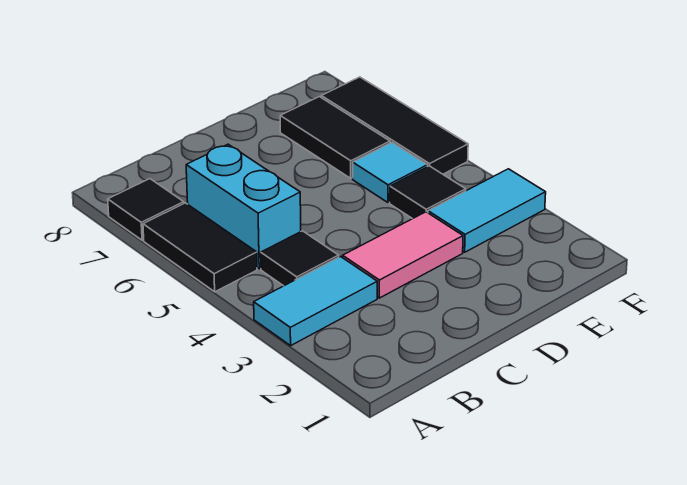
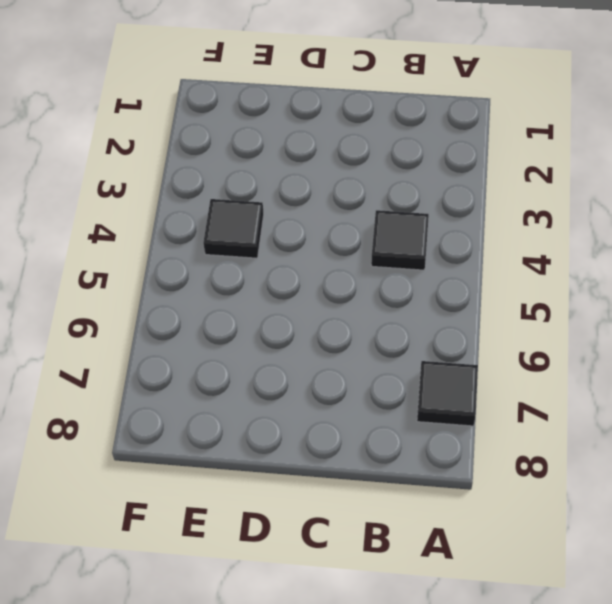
none -> cyan tile A3:B3 level 1
none -> black tile A5:A6 level 1

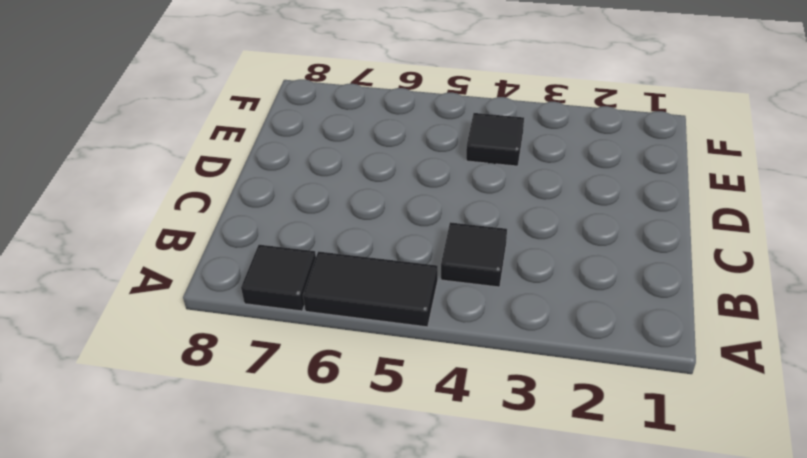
none -> cyan tile A3:B3 level 1
none -> cyan brick B5:B6 level 1

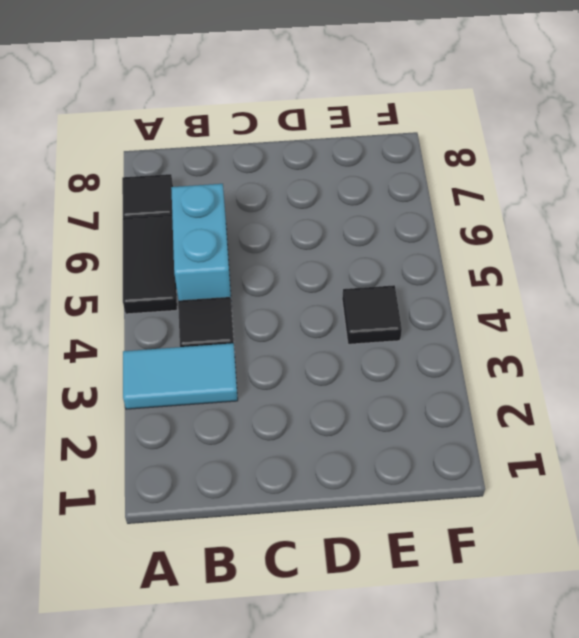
none -> pink tile C3:D3 level 1
none -> cyan tile E3:F3 level 1

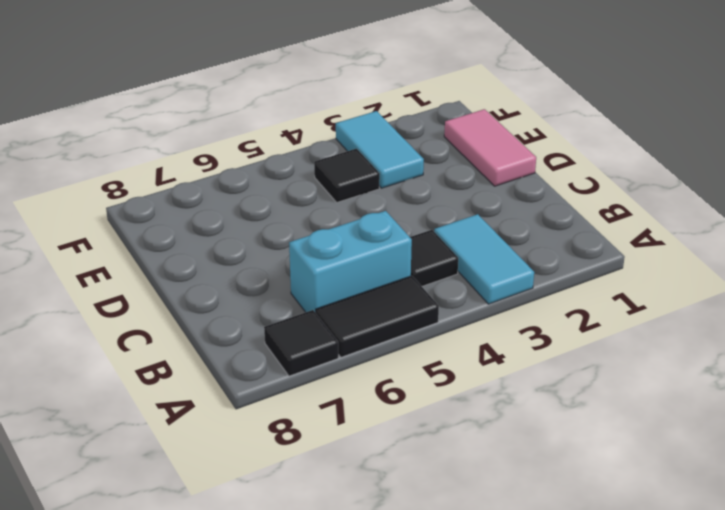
pink tile D1:E1 level 1 -> pink tile C3:D3 level 1
none -> cyan tile E5 level 1
none -> black tile E6:E7 level 1

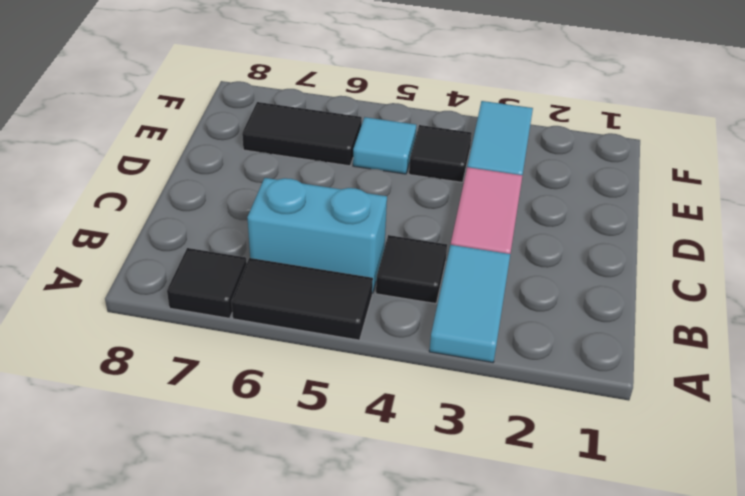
none -> black tile F5:F7 level 1

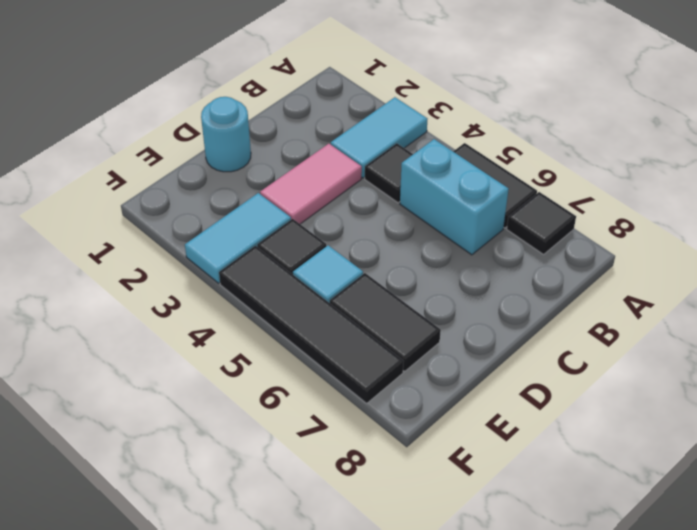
cyan round brick D1 level 1 -> none
black tile F4:F7 level 1 -> black tile F5:F7 level 1

